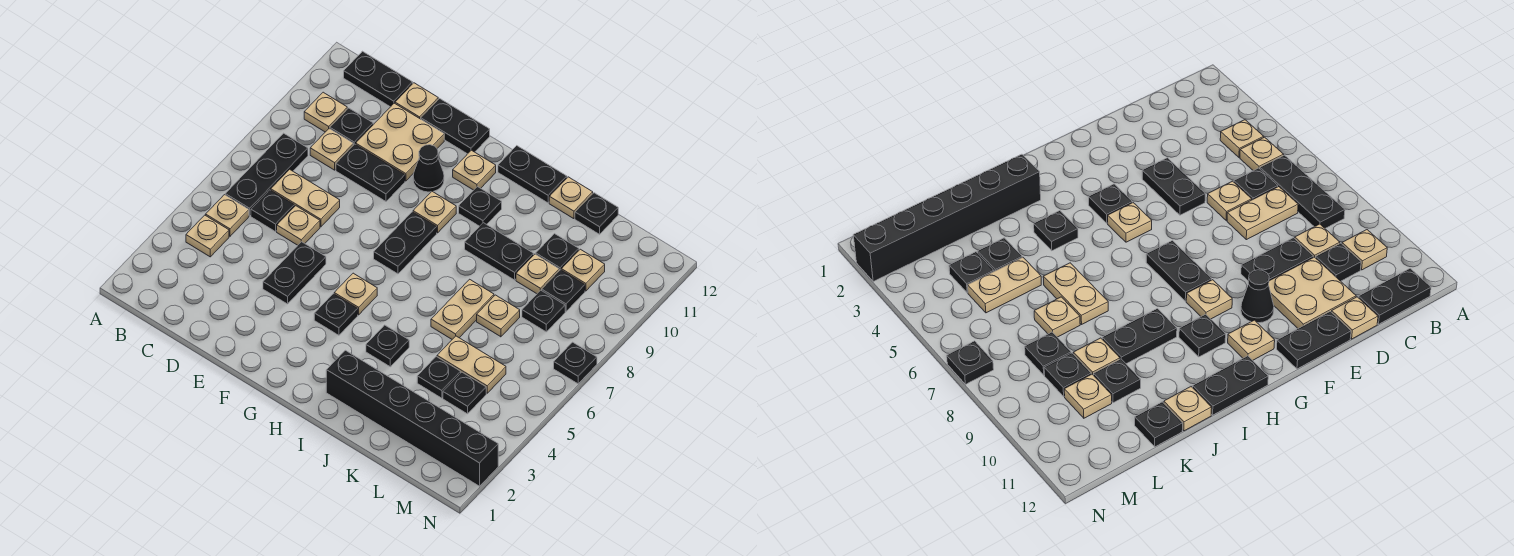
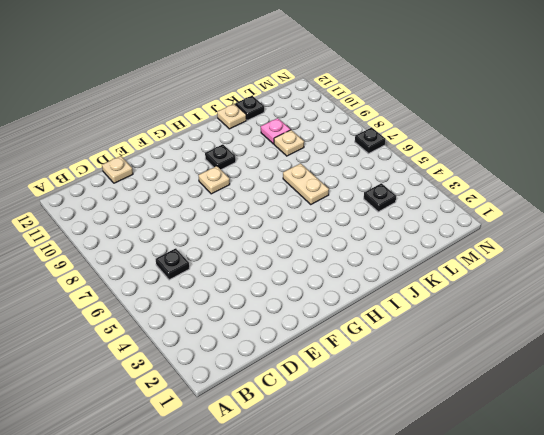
pink plate K10 level 1 -> black plate K10 level 1
none -> tan plate B4 level 1
none -> tan plate B5 level 1
none -> black plate B6:B8 level 1
none -> tan plate B10 level 1

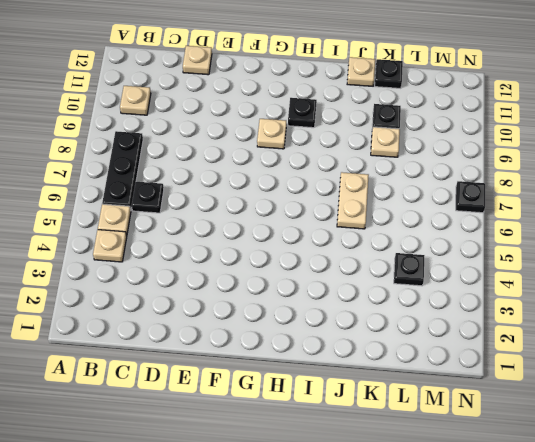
none -> black plate B12:C12 level 1
none -> tan plate C7:D7 level 1
none -> tan plate C9 level 1
none -> black plate C10 level 1

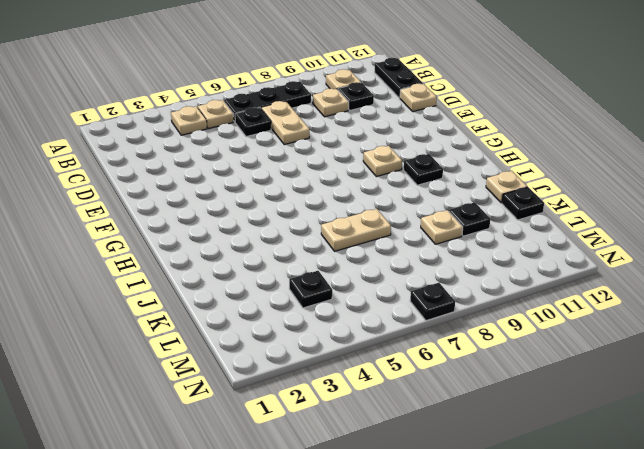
none -> tan plate D6 level 1
none -> black plate D9:E9 level 1
none -> tan plate D10:E11 level 1
none -> black plate E4:E5 level 1

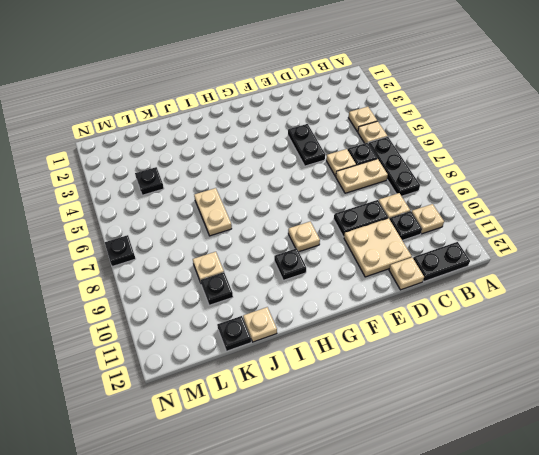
none -> black plate E12:F12 level 1
none -> black cone F10 level 1
none -> black plate G4 level 1
none -> tan plate G5 level 1

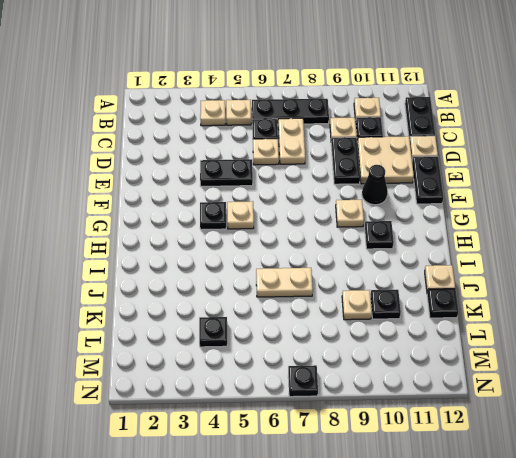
none -> black plate G7:G8 level 1
none -> tan plate G11 level 1
none -> black plate H12:I12 level 1
none -> black brick I2:N2 level 1

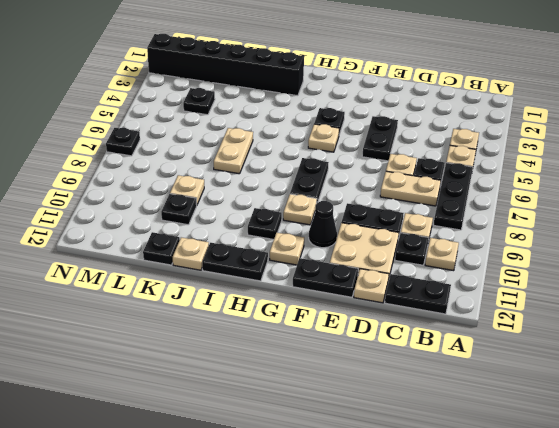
none -> black plate I4 level 1
none -> black plate I9:J9 level 1
none -> black plate K4 level 1
none -> tan plate K5:L5 level 1

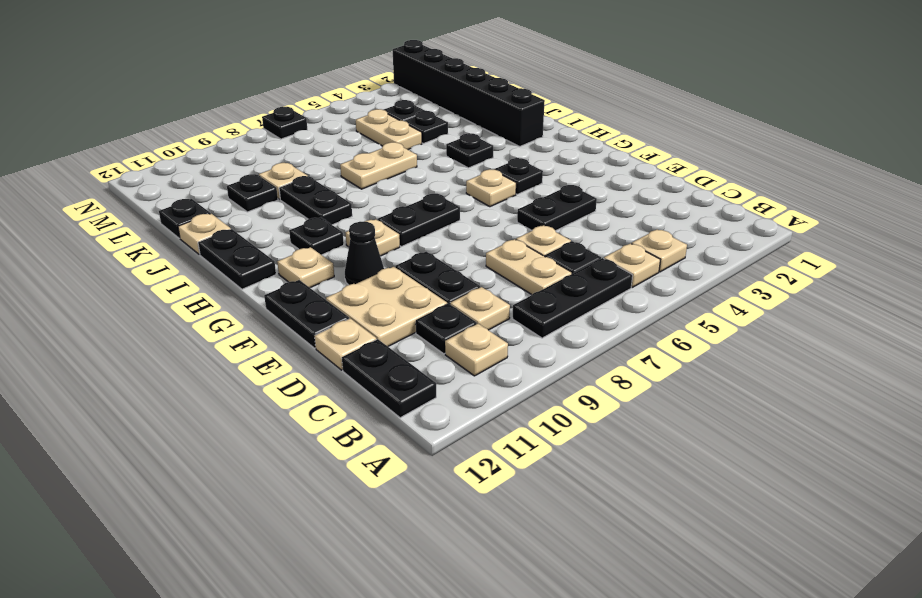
none -> tan plate K7 level 1
none -> black plate L8 level 1
none -> black plate L9 level 1
none -> tan plate L10 level 1

